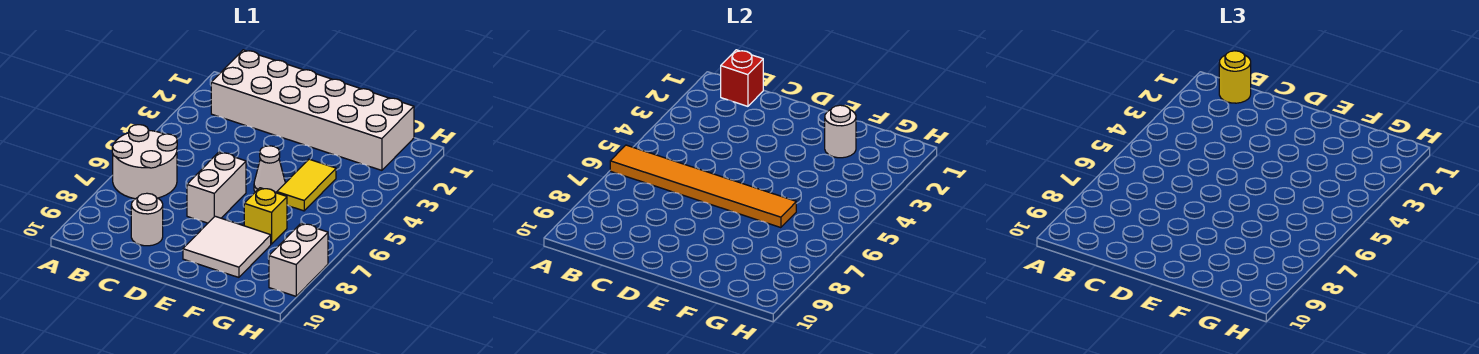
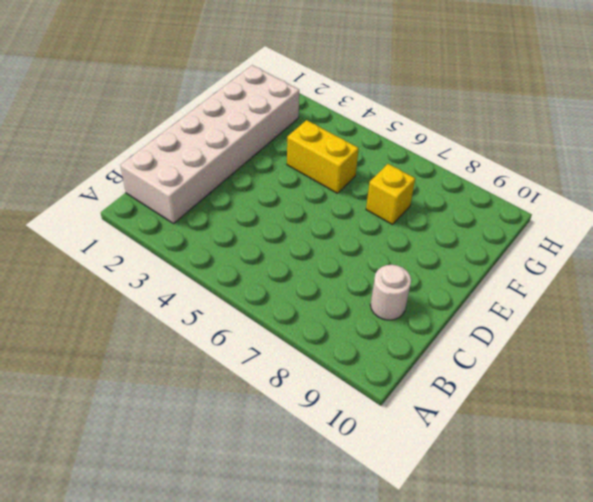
yellow brick F4:F5 level 1 -> yellow tile F4:F5 level 1
none -> white round brick A6:B7 level 1
none -> white brick D6:D7 level 1
none -> white cone E5 level 1

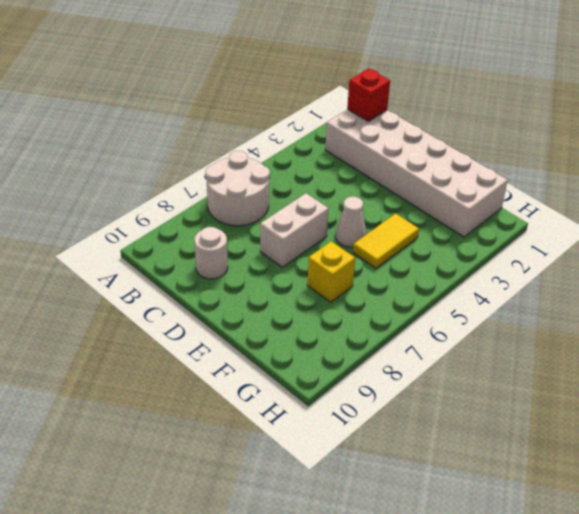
none -> white tile E8:F9 level 1
none -> white brick H8:H9 level 1
none -> orange tile A6:F6 level 2

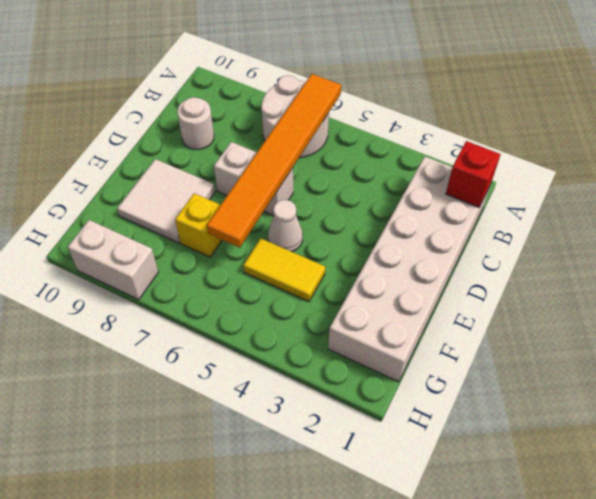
none -> white round brick F2 level 2
none -> yellow round brick B1 level 3

